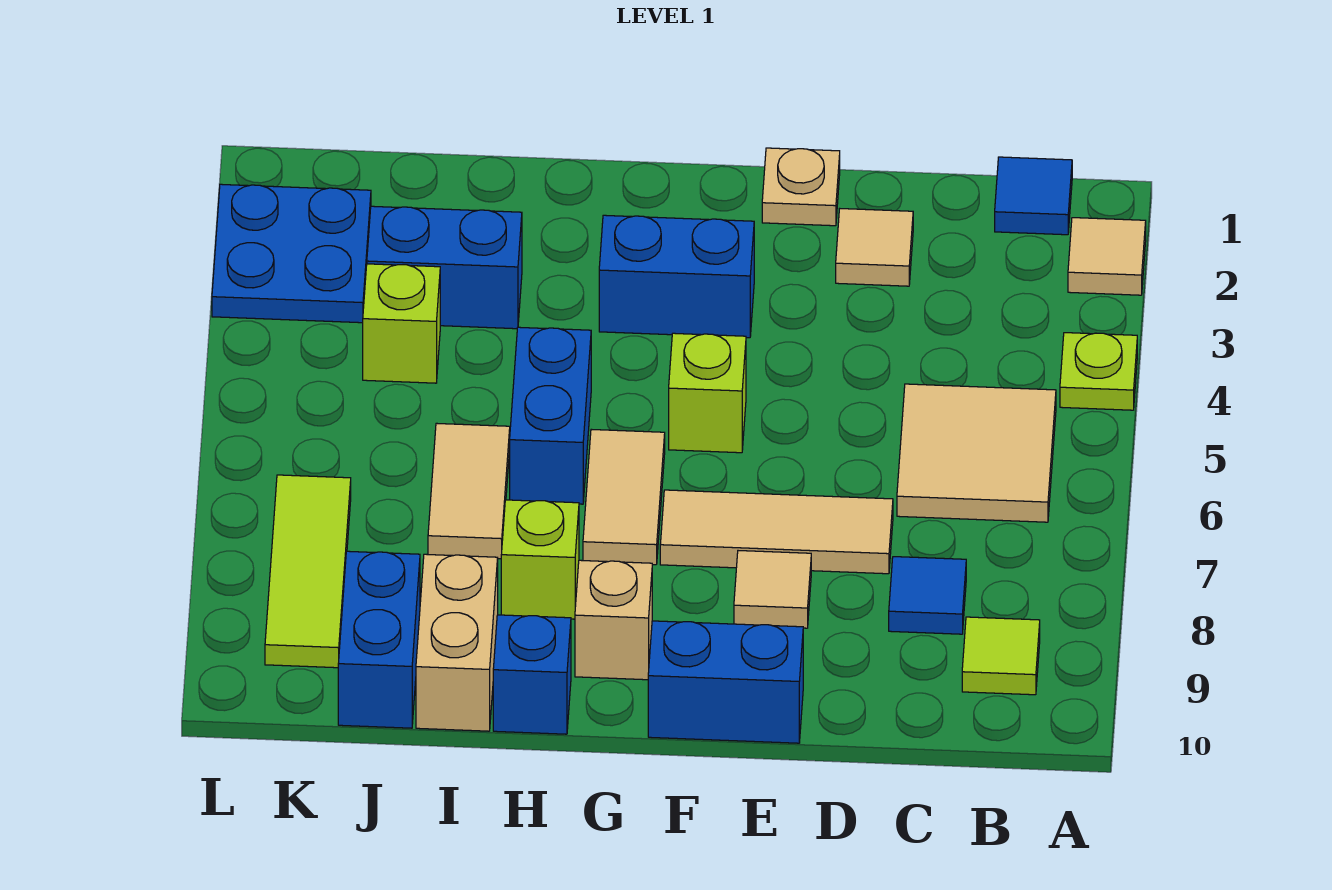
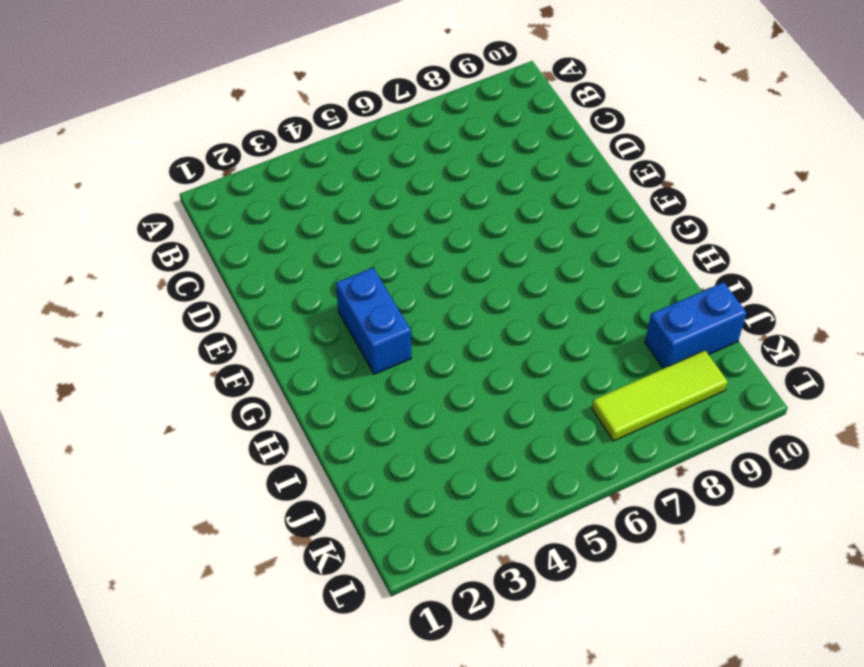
none -> tan tile A2 level 1
none -> lime plate A4 level 1
none -> blue tile B1 level 1

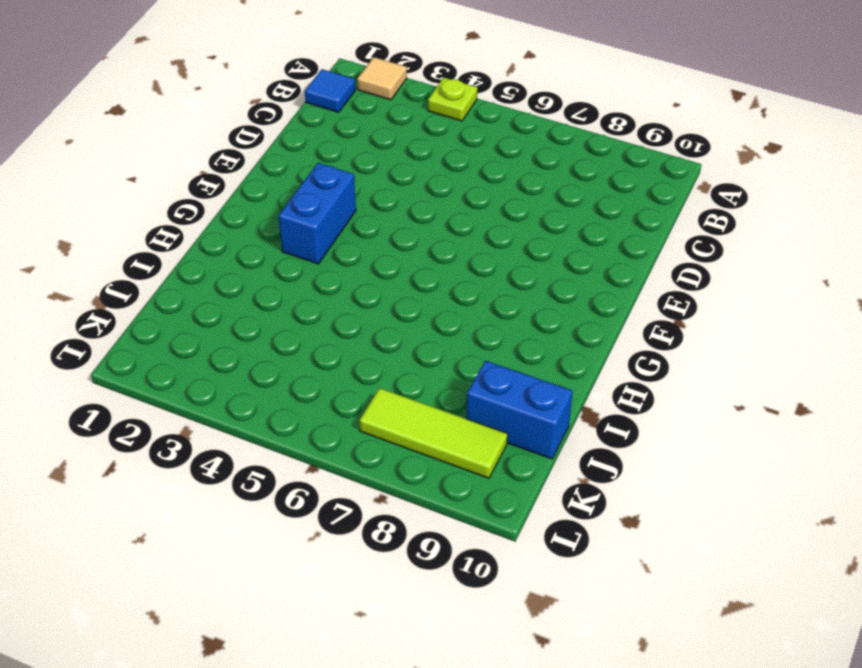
none -> tan tile B5:C6 level 1
none -> lime tile B9 level 1
none -> blue tile C8 level 1

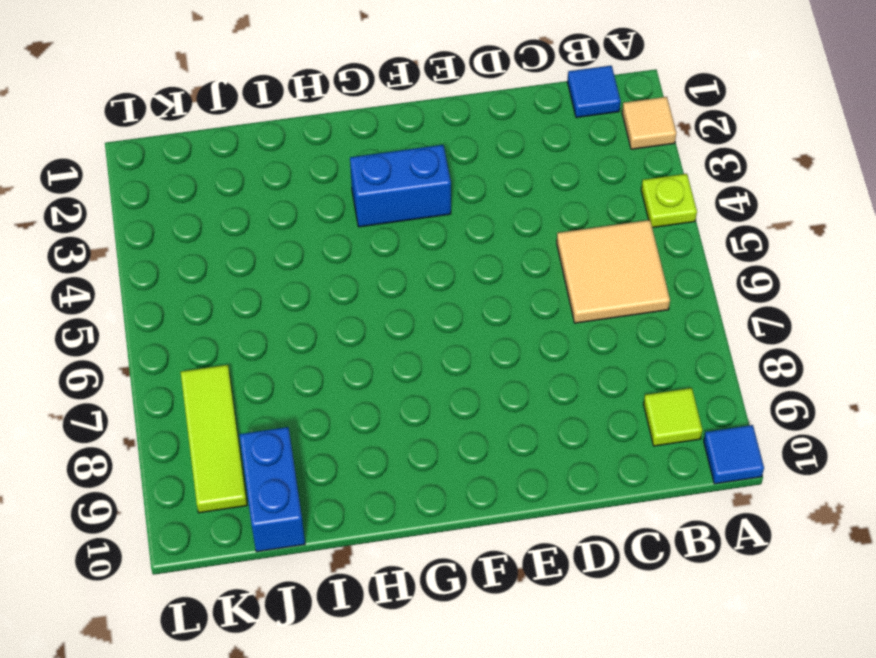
blue tile A10 level 1 -> blue tile C8 level 1
none -> tan tile D2 level 1
none -> tan tile D7:F7 level 1
none -> tan plate E1 level 1

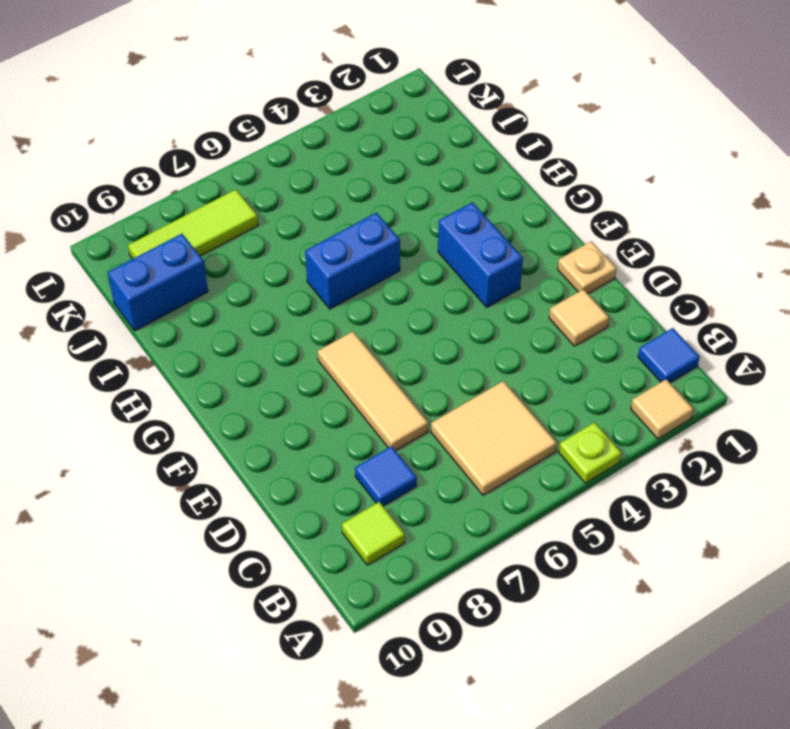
none -> tan tile E8 level 1
none -> blue brick E10:F10 level 1
none -> lime brick F5 level 1

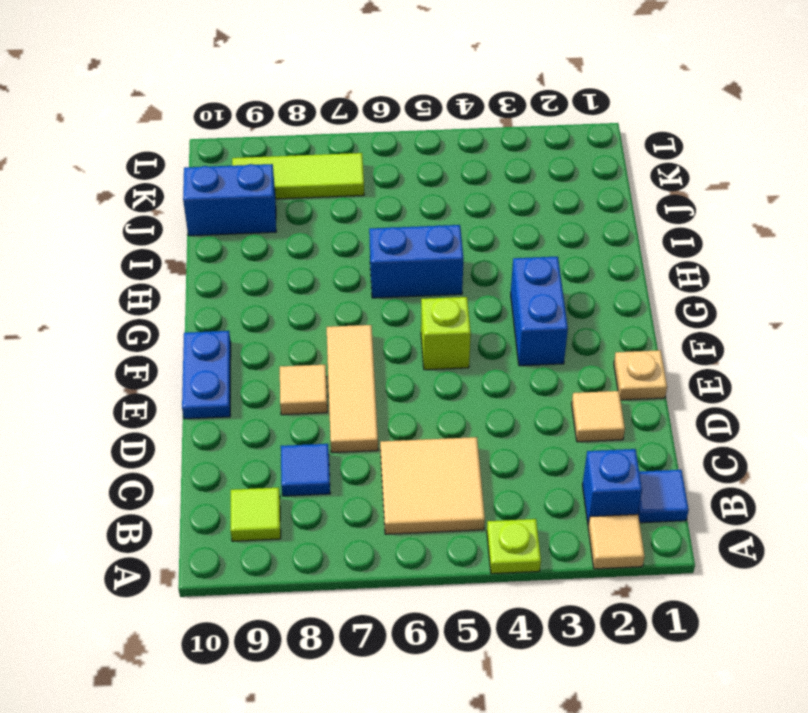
blue brick B2 level 1 -> blue brick H10 level 1
blue plate E10:F10 level 1 -> blue brick E10:F10 level 1
none -> tan tile G6:G7 level 1
none -> tan brick G9 level 1
none -> lime brick H8 level 1

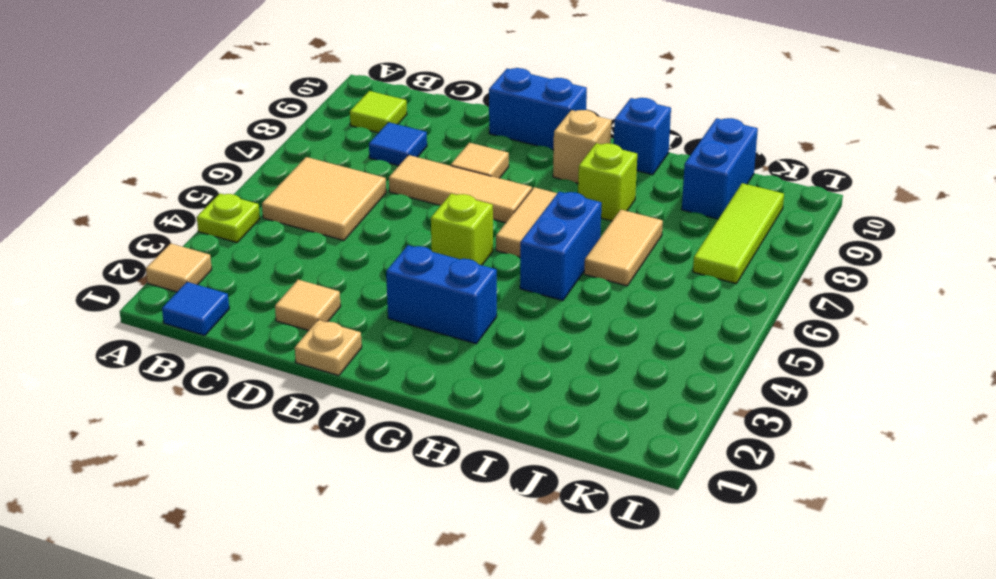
none -> blue brick I3:J3 level 1
none -> tan brick I9:I10 level 1
none -> lime brick J4 level 1

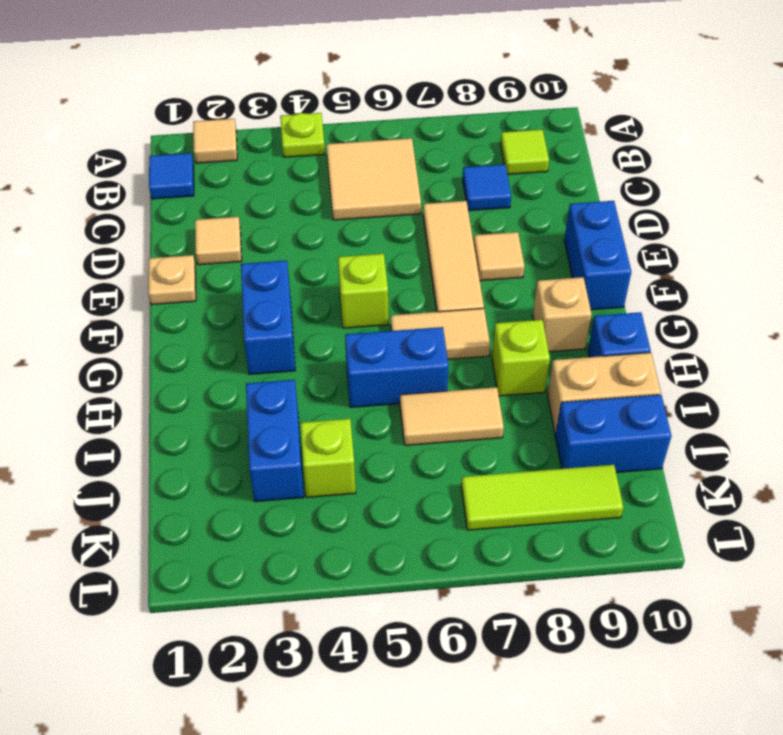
none -> blue plate K2:L3 level 1

